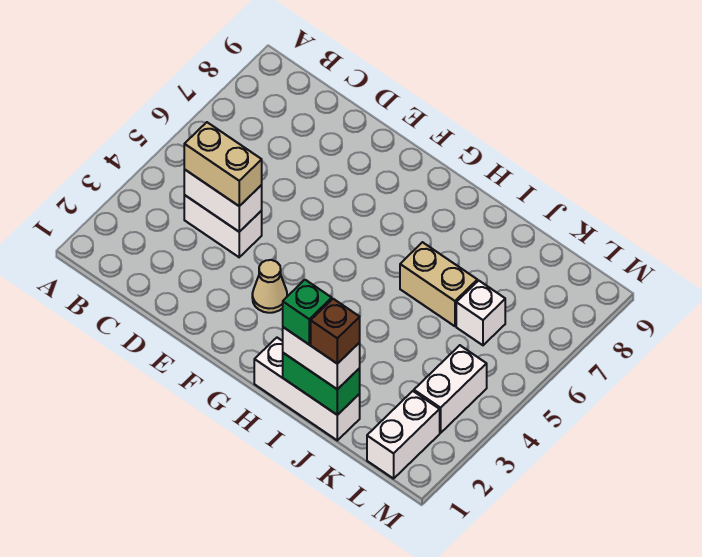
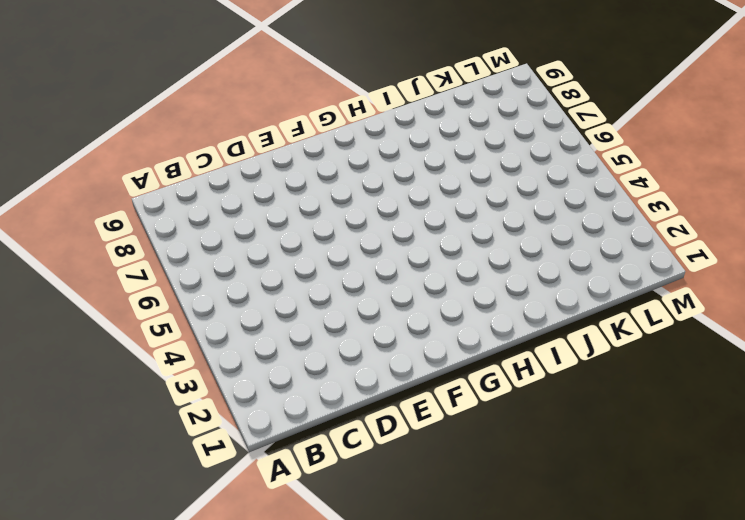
none -> white brick C4:D4 level 1
none -> tan cone F3 level 1
none -> white brick H1:J1 level 1

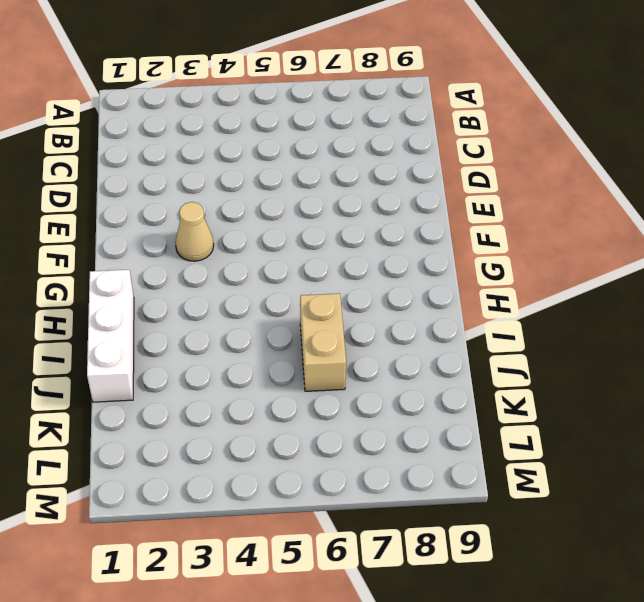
none -> white brick C4:D4 level 1
none -> white brick K6 level 1
none -> white brick L1:L2 level 1

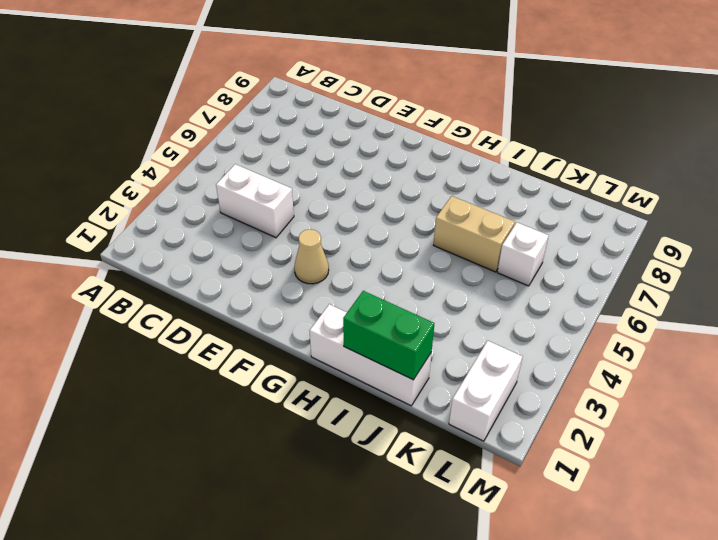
none -> white brick L3:L4 level 1
none -> white brick C4:D4 level 2
none -> tan brick C4:D4 level 3

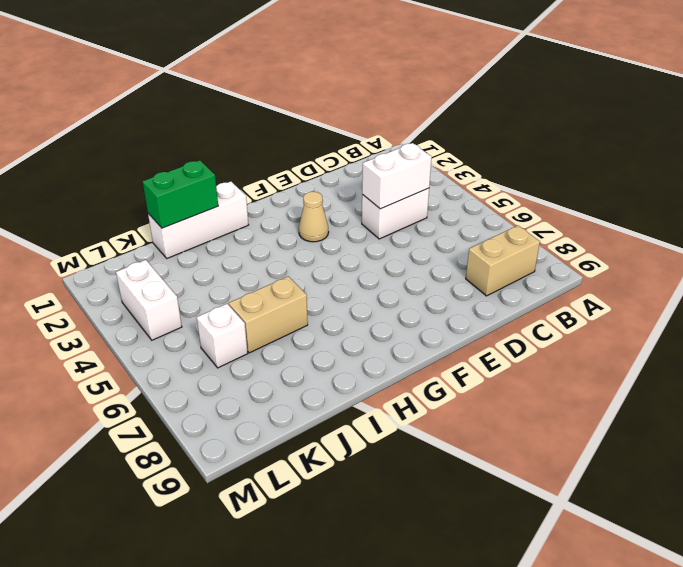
tan brick B8:C8 level 1 -> tan brick C4:D4 level 3
none -> white brick L1:L2 level 1
none -> white brick I1:J1 level 3
none -> green brick I1 level 4

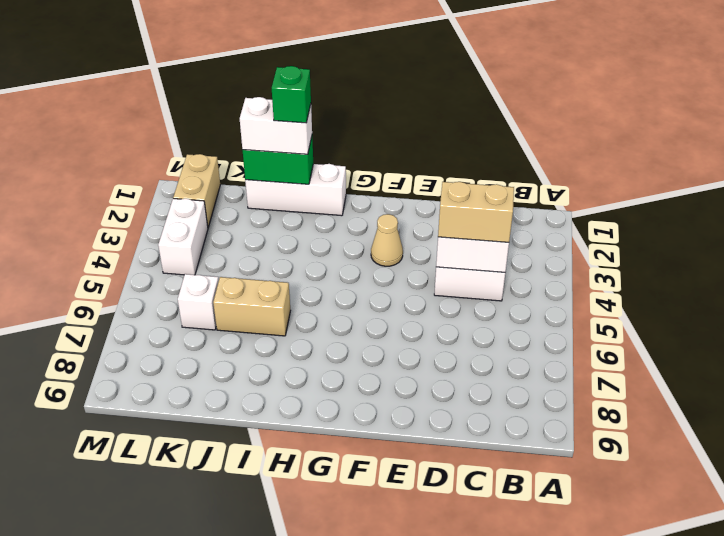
tan brick L1:L2 level 1 -> white brick L1:L2 level 1
none -> brown brick J1 level 4

